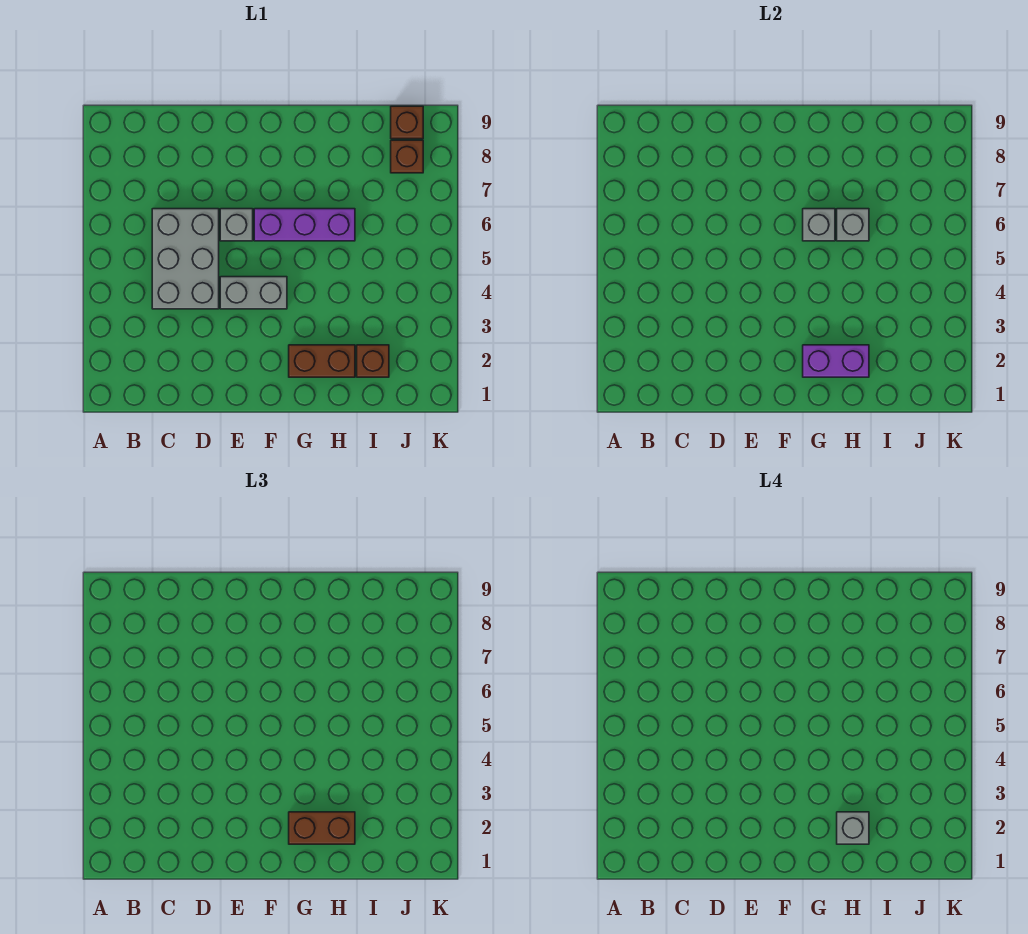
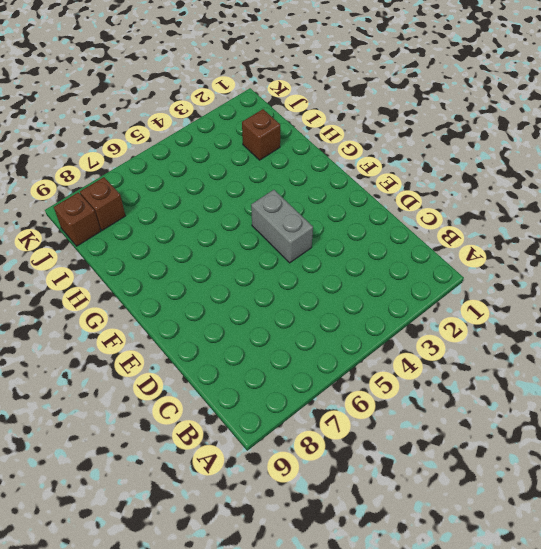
none -> grey brick C4:D6 level 1
none -> grey brick E6 level 1
none -> purple brick F6:H6 level 1

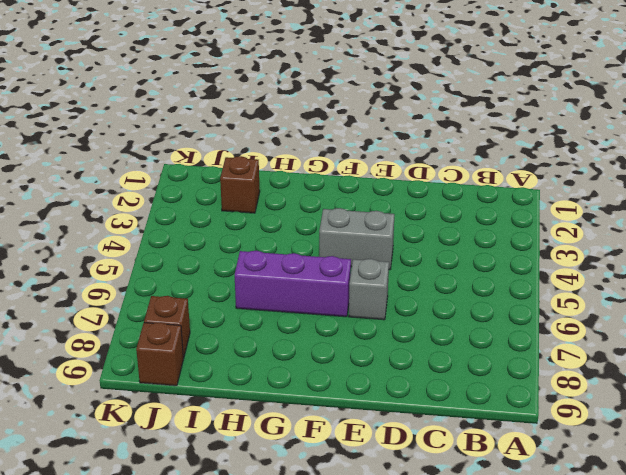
none -> grey brick C4:D6 level 1
none -> brown brick G2:H2 level 1
none -> purple brick G2:H2 level 2

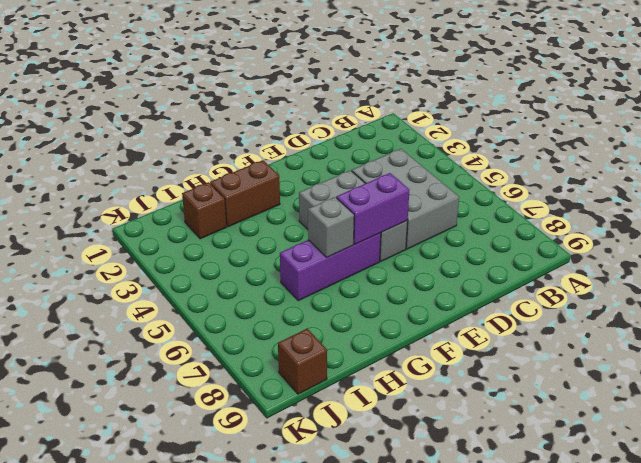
purple brick E6:F6 level 2 -> purple brick G2:H2 level 2
none -> brown brick J8 level 1
none -> grey brick H6 level 2
none -> brown brick G2:H2 level 3

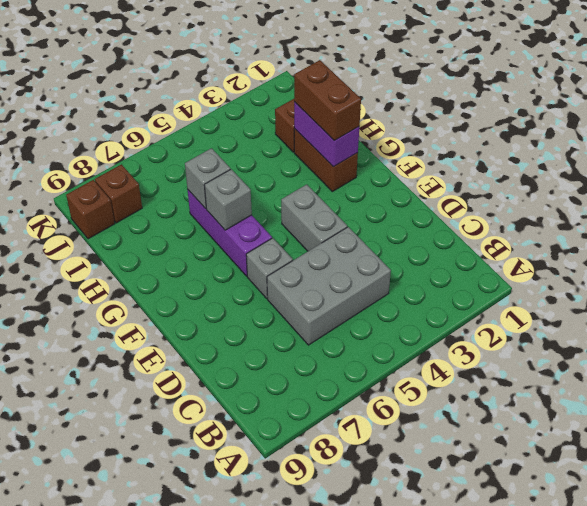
none -> grey brick H2 level 4

